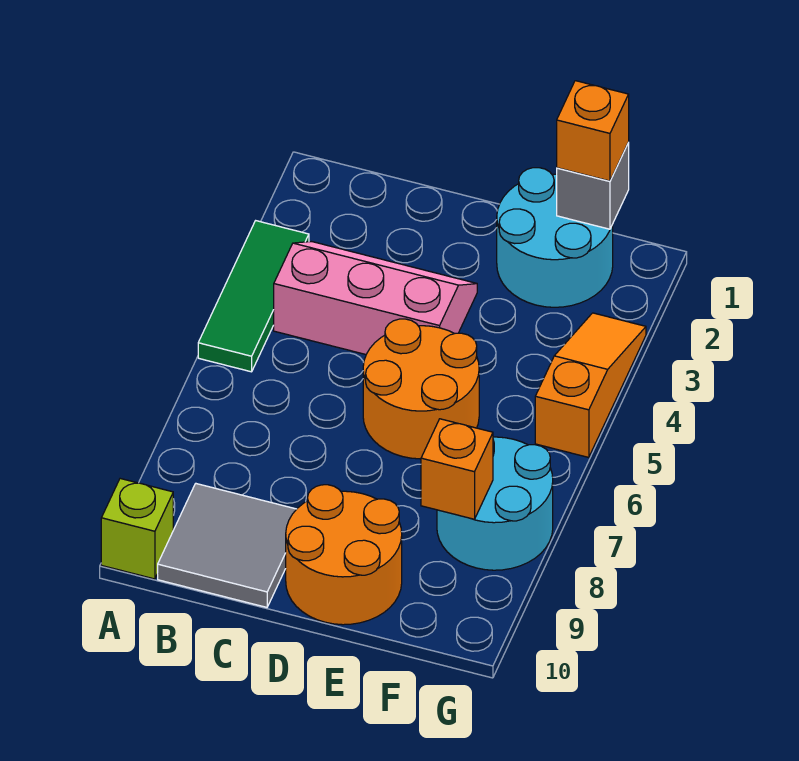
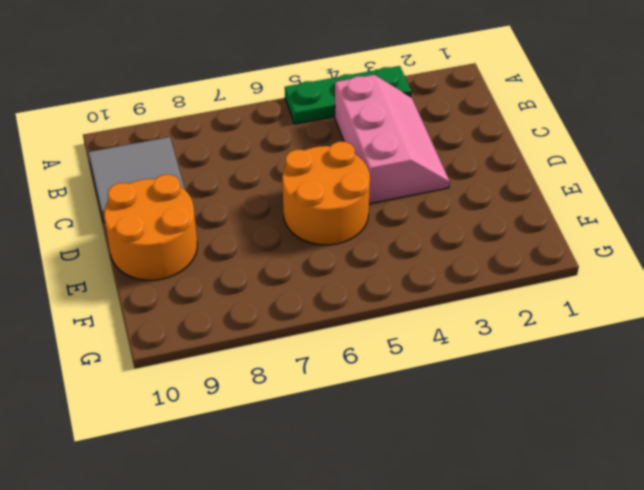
green plate A3:A5 level 1 -> green tile A3:A5 level 1
none -> lime brick A10 level 1
none -> cyan round brick E1:F2 level 1
none -> cyan round brick F7:G8 level 1

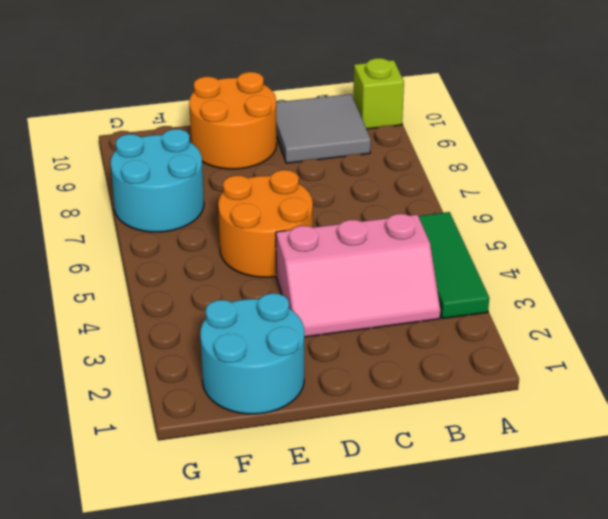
none -> orange slope G3:G5 level 1 top 5
none -> grey brick F1 level 2
none -> orange brick F8 level 2

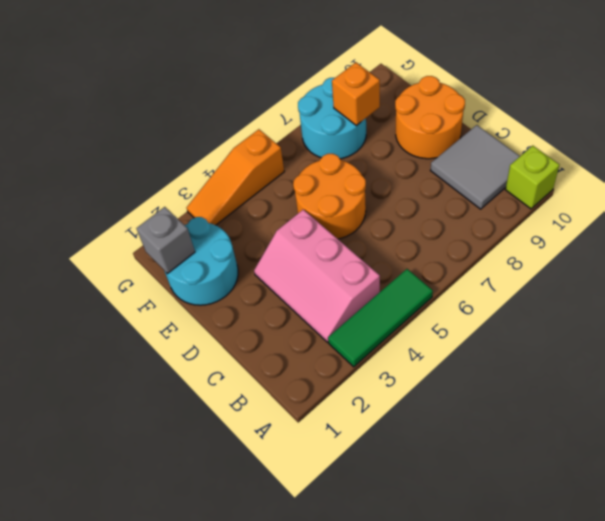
none -> orange brick F1 level 3

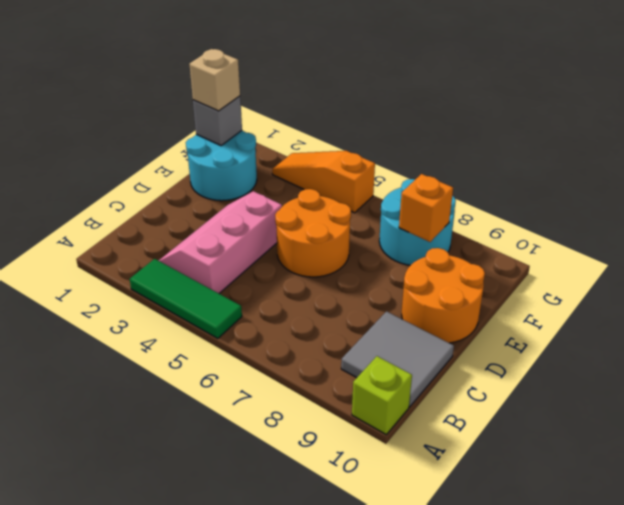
tan brick F1 level 3 -> orange brick F1 level 3

